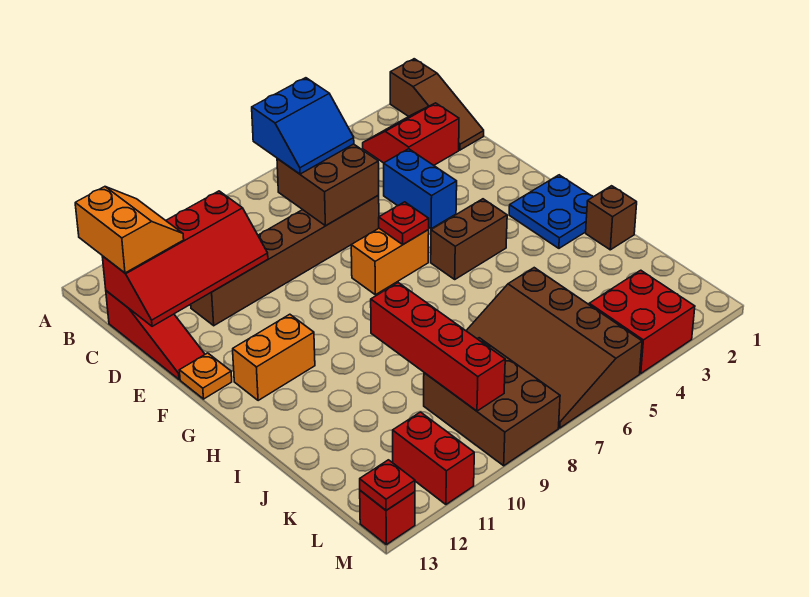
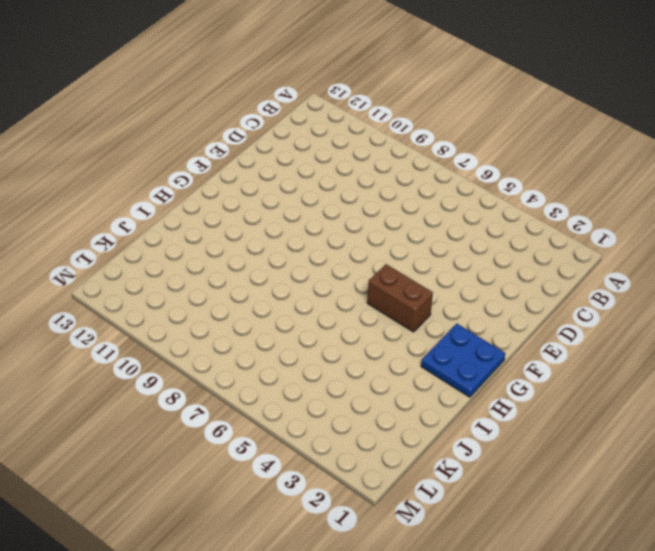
none -> brown slope A1:C1 level 1 top A
none -> red slope B2:C3 level 1 top C
none -> red slope C13:E13 level 1 top C

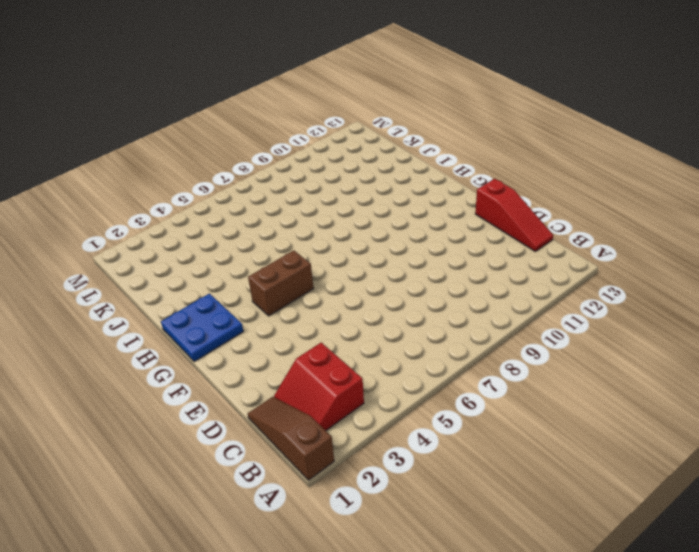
red slope B2:C3 level 1 top 3 -> red slope B2:C3 level 1 top C
red slope C13:E13 level 1 top E -> red slope C13:E13 level 1 top C
none -> blue brick D4:E4 level 1
none -> brown brick D6:D11 level 1
none -> orange brick F6:F7 level 1

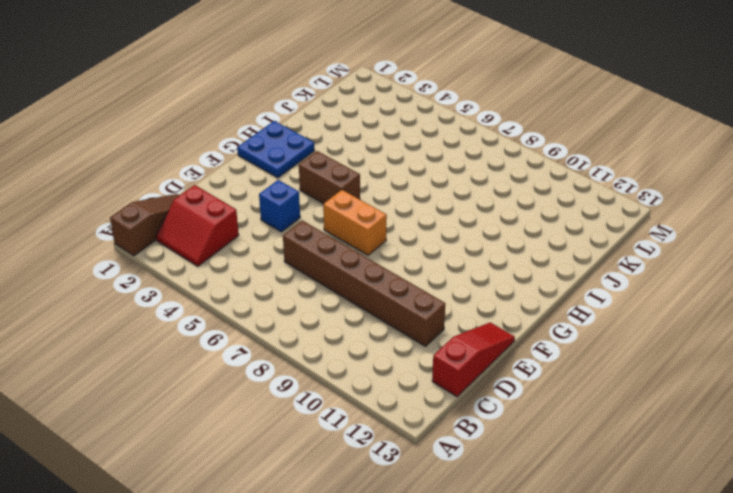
blue brick E4 level 1 -> blue brick D4:E4 level 1
none -> orange plate F13 level 1
none -> orange brick G11:G12 level 1
none -> brown brick I1 level 1

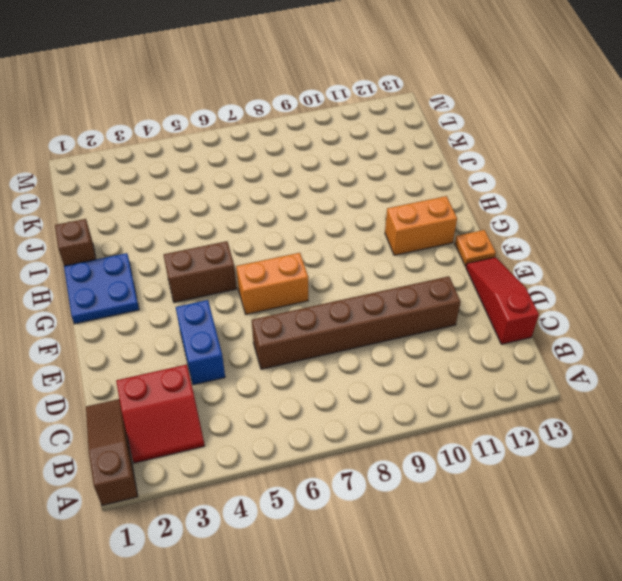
none -> brown slope J5:M7 level 1 top 5
none -> brown brick K8:M9 level 1
none -> red brick L3:M4 level 1

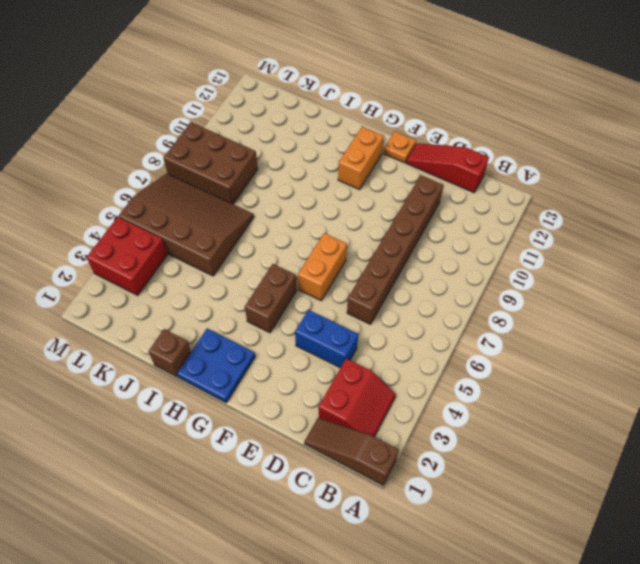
none -> red brick L11:M11 level 1
none -> red brick M13 level 1
none -> brown brick C6:D7 level 2

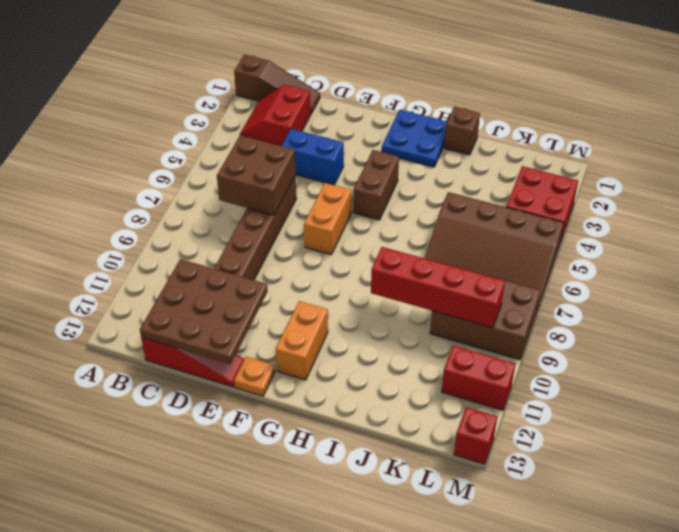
brown plate C11:E13 level 2 -> red slope C10:D13 level 2 top C
none -> red plate F6 level 2
none -> red plate M13 level 2
none -> blue slope B6:C7 level 3 top B

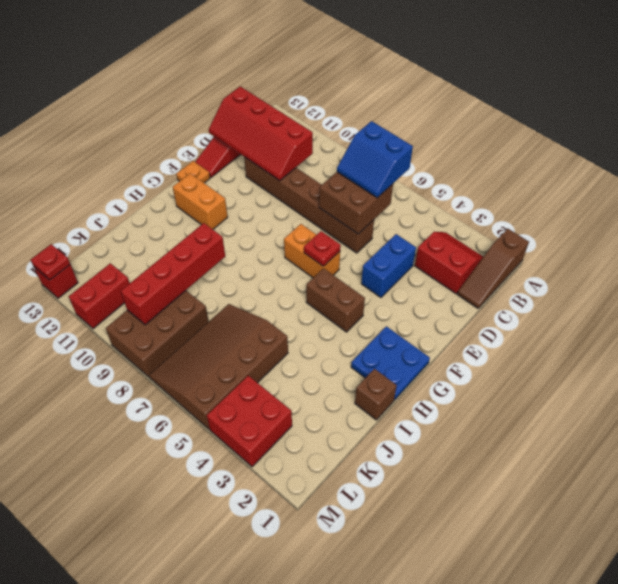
none -> orange slope B12:C13 level 3 top 13

